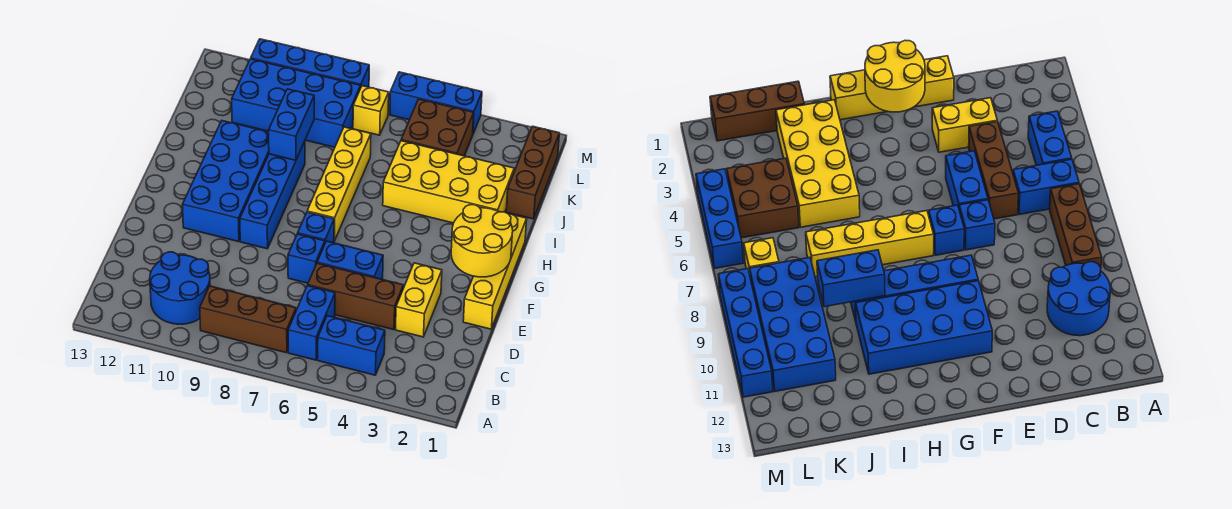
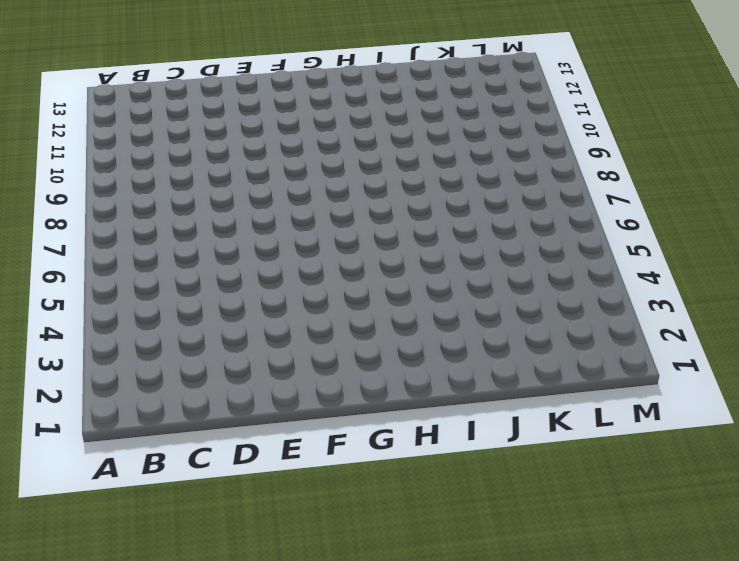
none -> blue brick B4:B5 level 1
none -> blue brick B6:C6 level 1
none -> brown brick B7:B9 level 1

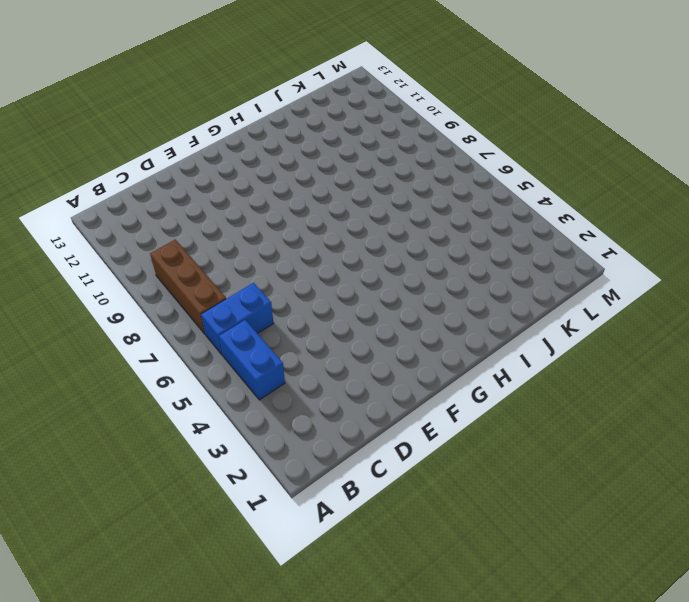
none -> blue round brick B10:C11 level 1
none -> yellow brick D3:E3 level 1
none -> brown brick D4:D6 level 1

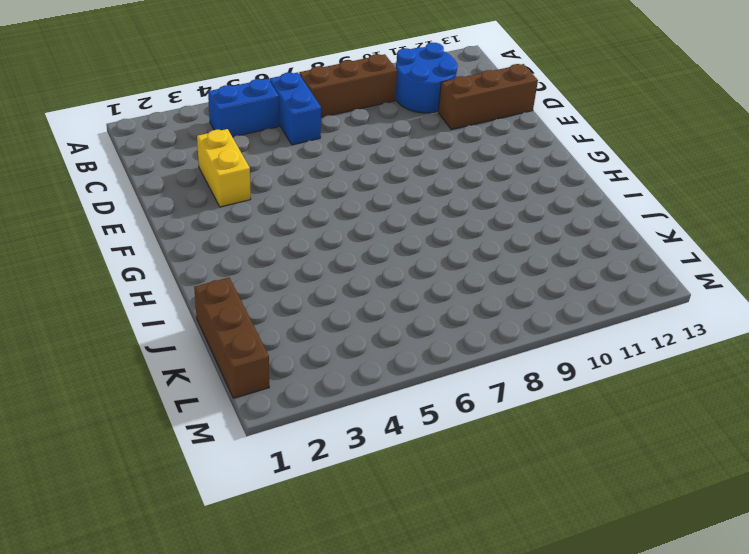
brown brick D11:D13 level 1 -> brown brick D4:D6 level 1
none -> yellow brick E1:H1 level 1
none -> blue brick E5:E6 level 1
none -> blue brick E7 level 1

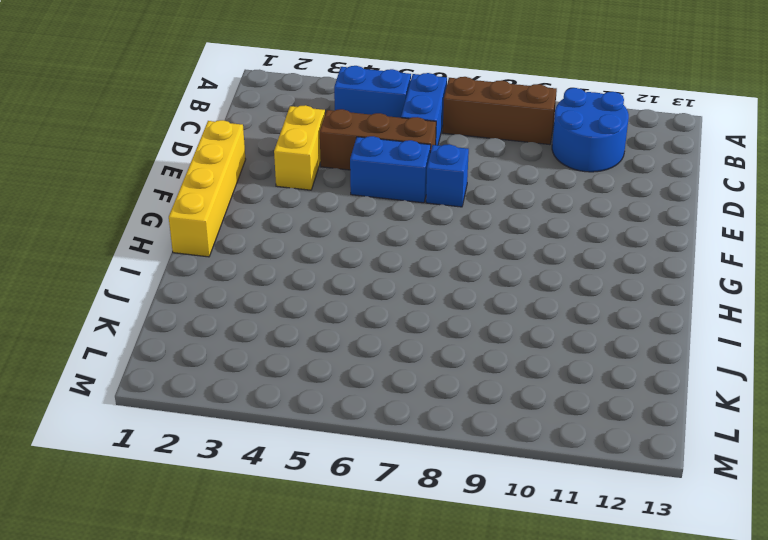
none -> blue brick F7 level 1
none -> blue brick F9:I9 level 1
none -> blue brick F10:I11 level 1

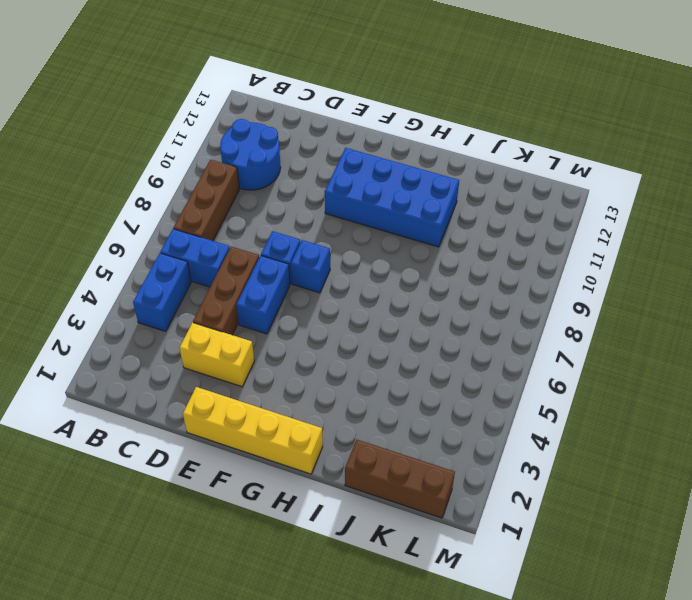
none -> blue brick F9:I9 level 1
none -> yellow brick G7:J7 level 1
none -> yellow brick I2:J5 level 1

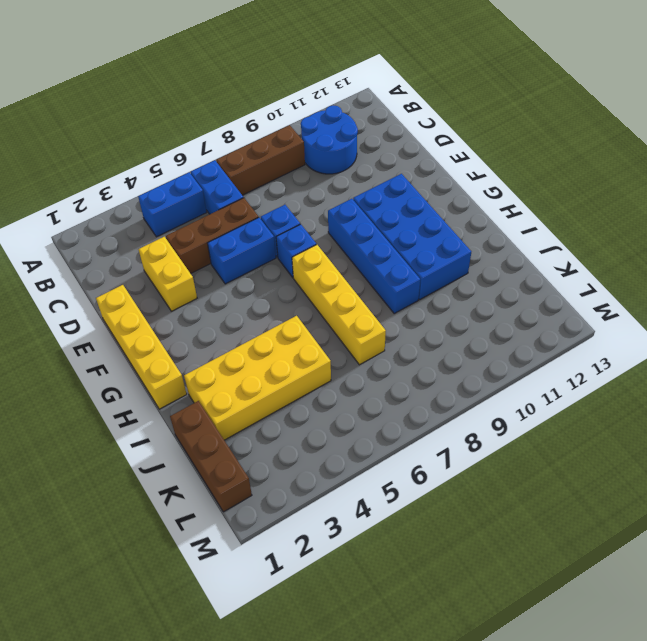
none -> brown brick K4:L5 level 1
none -> blue brick K8:L11 level 1
none -> yellow brick L7 level 1

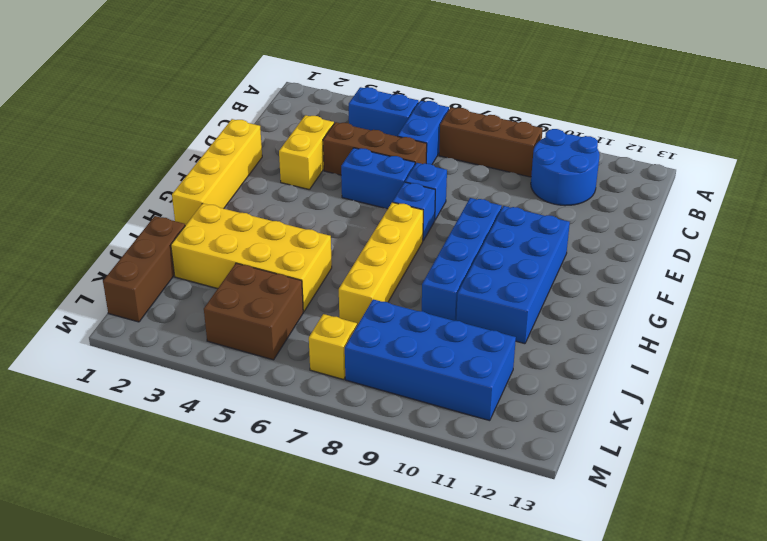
none -> blue brick M4:M6 level 1
none -> blue brick M8:M11 level 1
none -> yellow round brick F1:G2 level 2

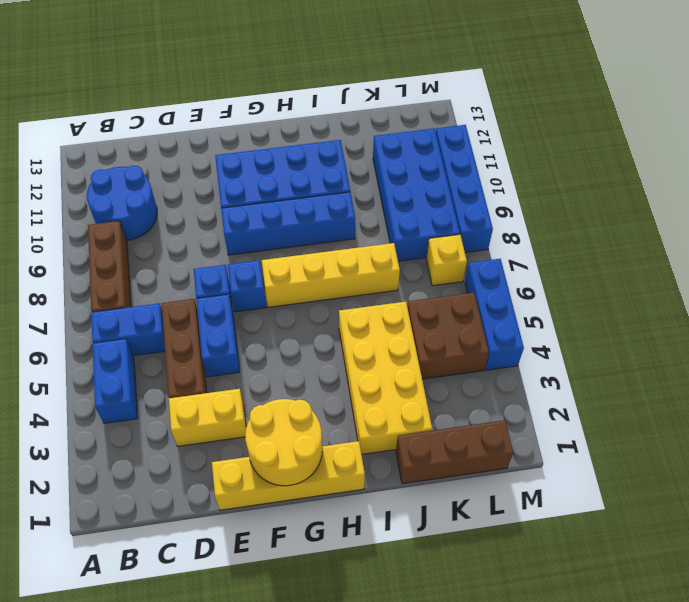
none -> blue brick I9:J9 level 2

